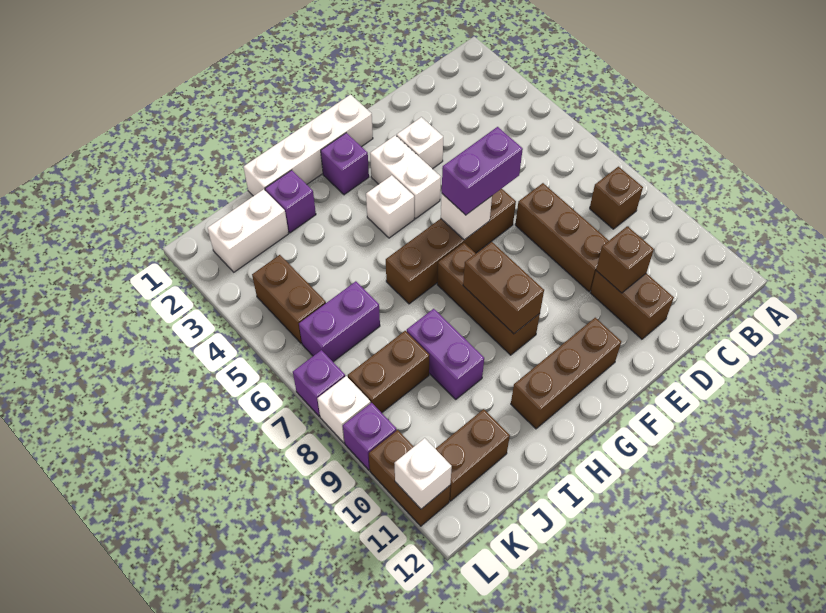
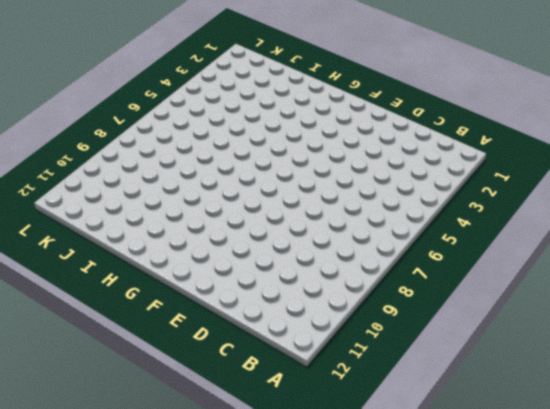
none -> brown brick B8 level 1
none -> brown brick D7:D9 level 1
none -> brown brick D10:D11 level 1

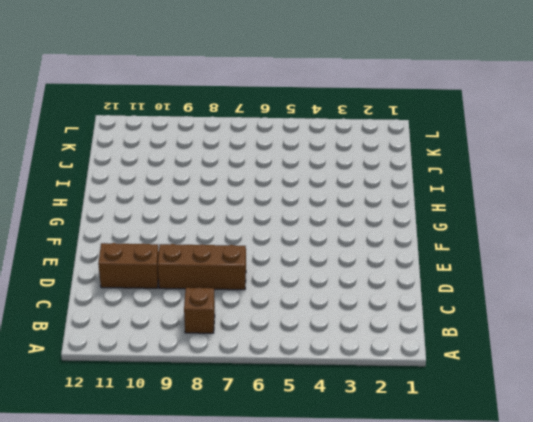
none -> white brick E3 level 1
none -> brown brick E6:H6 level 1
none -> white brick F1:I1 level 1

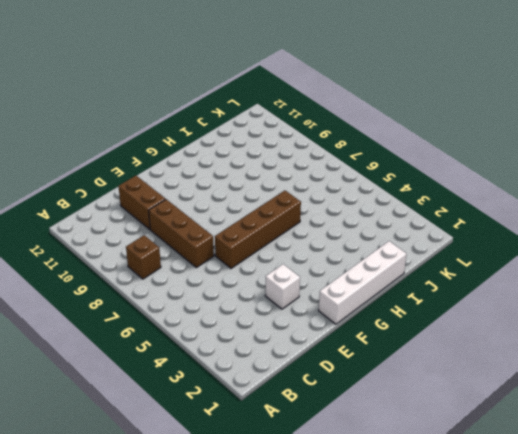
none -> white brick F3:F4 level 1
none -> brown brick F11:H11 level 1
none -> purple brick G2 level 1

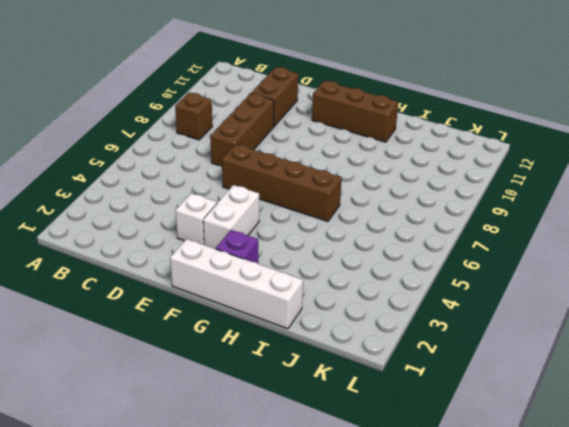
none -> white brick G4 level 1
none -> brown brick G7:G9 level 1
none -> purple brick I2 level 1

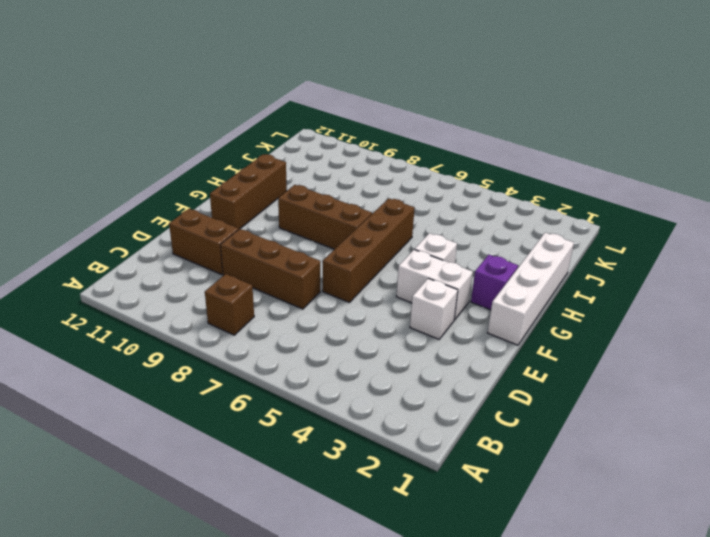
none -> purple brick I2 level 1
none -> purple brick I8:I9 level 1
none -> white brick J2:K2 level 1

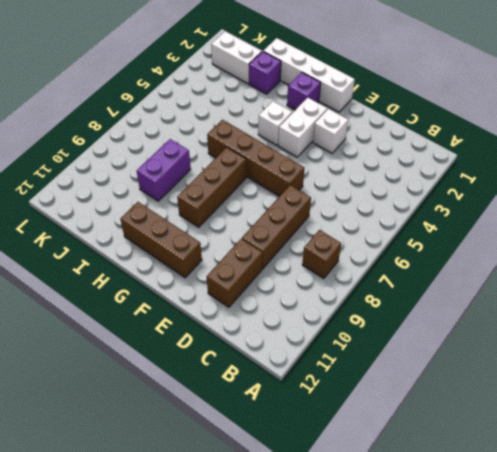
none -> purple brick J6:K6 level 1
none -> brown brick J8:K8 level 1
none -> brown brick J11:K11 level 1

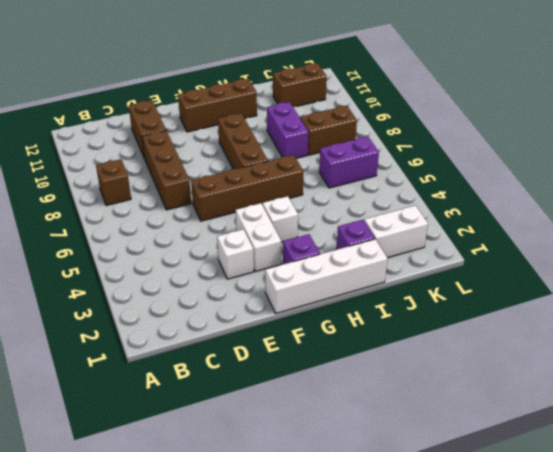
none -> brown brick K4:K5 level 1
none -> purple brick L7 level 1
none -> white brick L8 level 1

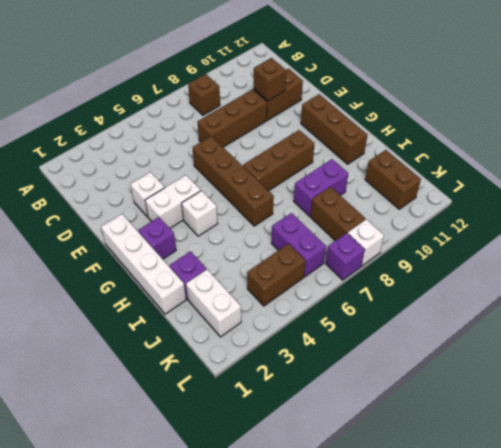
none -> purple brick L9 level 1
none -> brown brick L10:L11 level 1
none -> white brick F6 level 2

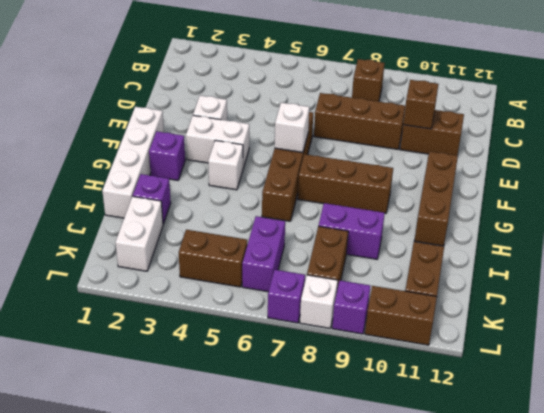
none -> brown brick G8:G9 level 2
none -> white brick L11 level 2
none -> purple brick E6:F6 level 3

